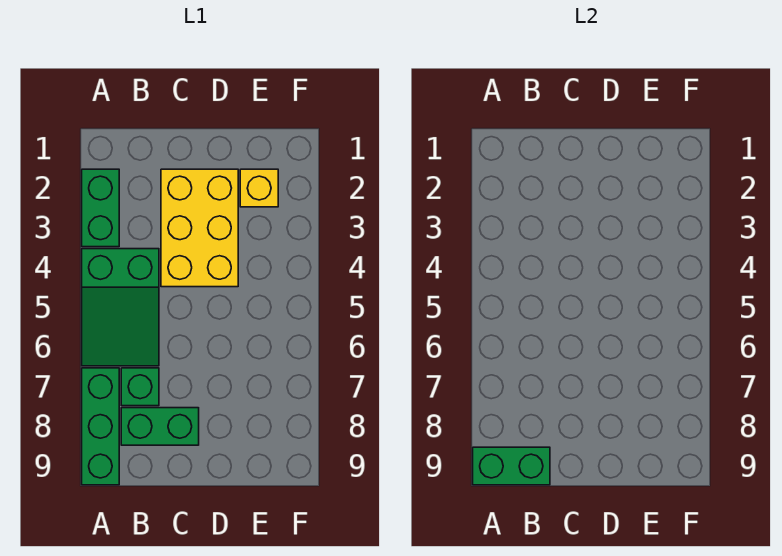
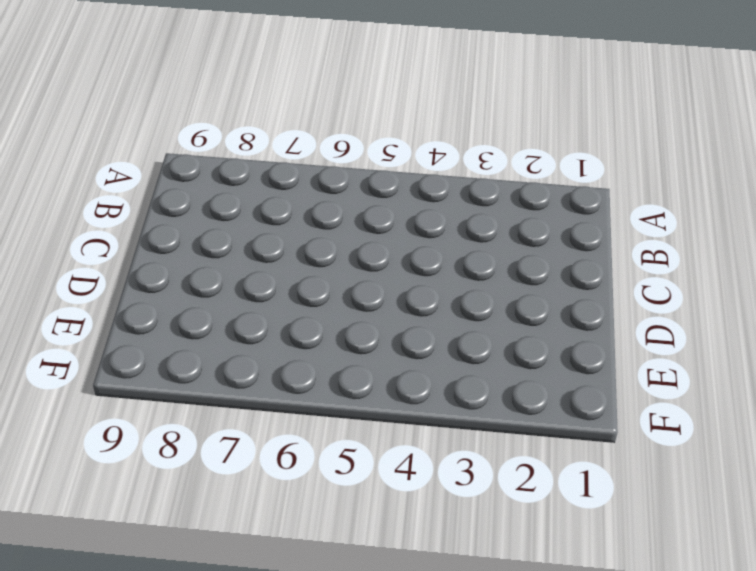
none -> green brick A2:A3 level 1
none -> green slope A4:B6 level 1 top 4

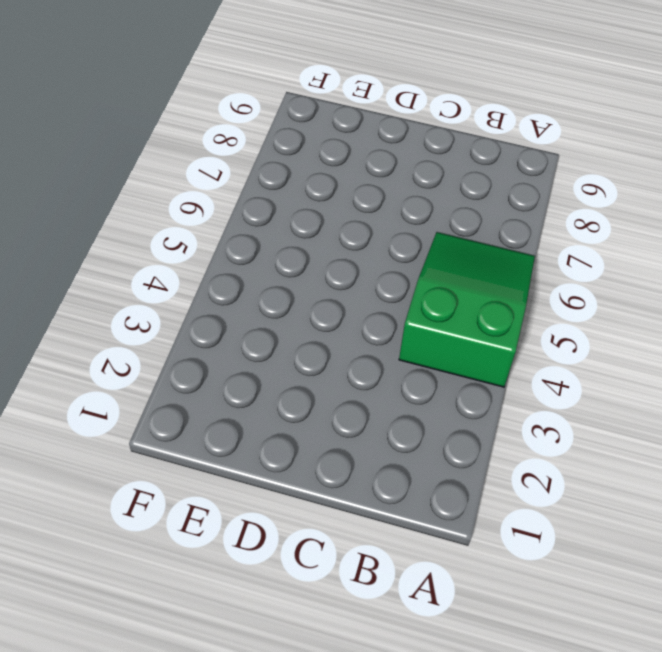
none -> green brick A2:A3 level 1
none -> green brick A7:A9 level 1

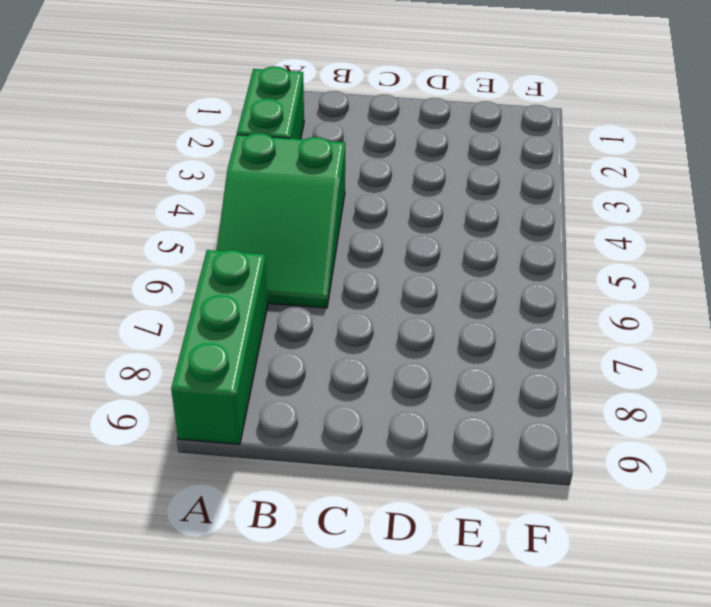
none -> green brick B7 level 1
none -> green brick B8:C8 level 1

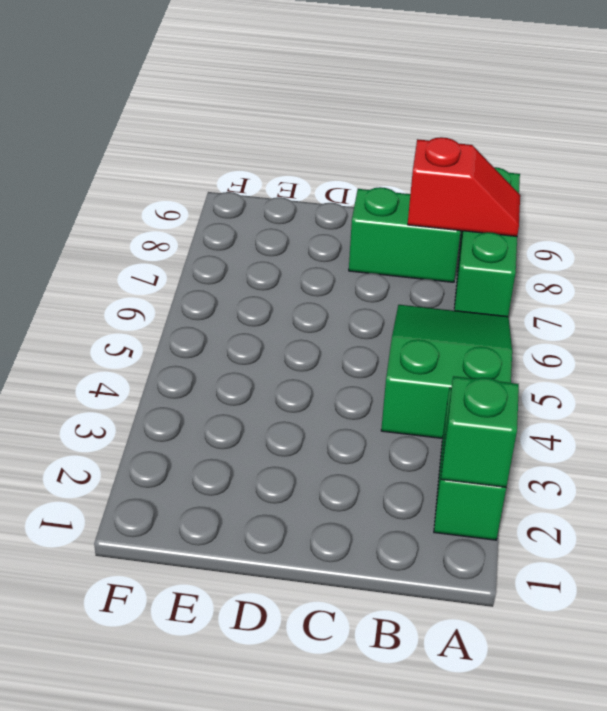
green brick A2 level 2 -> green brick B7 level 1
red slope A8:B8 level 2 top B -> none
none -> yellow brick C2:D4 level 1
none -> yellow brick E2 level 1

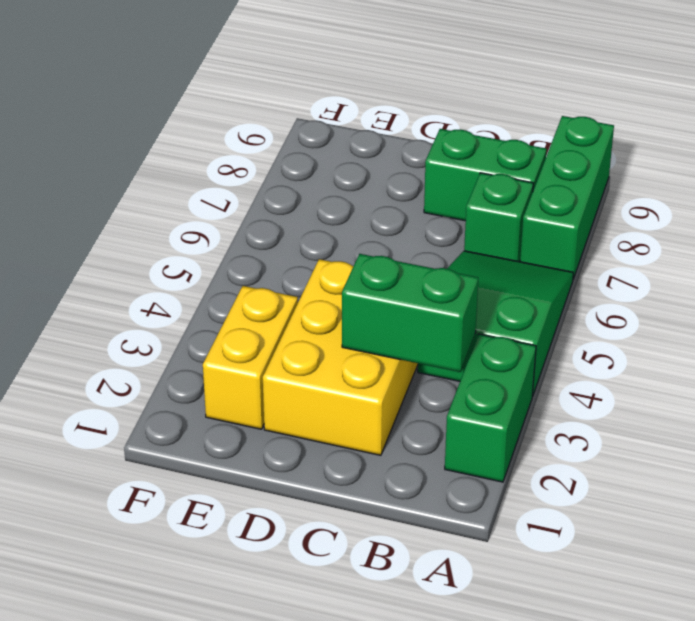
green brick B3:C3 level 2 -> green brick A9:B9 level 2
yellow brick E2:E3 level 1 -> yellow brick E2 level 1

